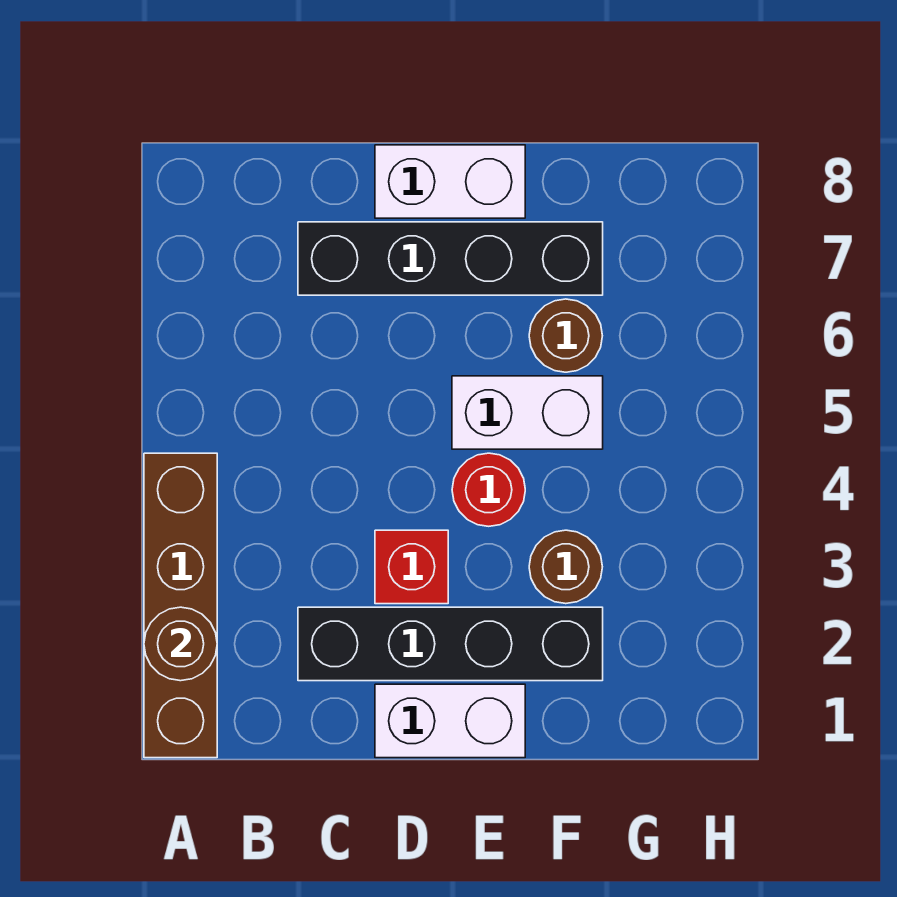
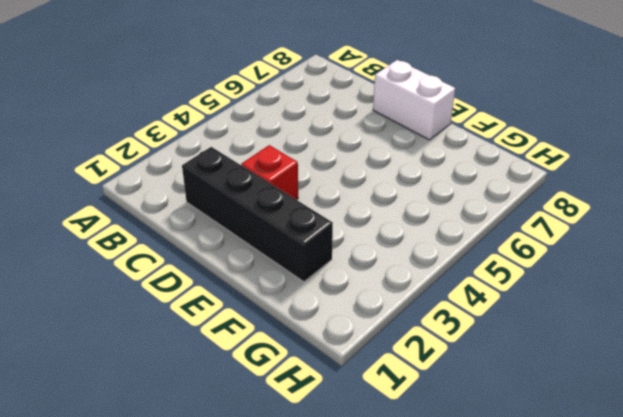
none -> brown brick A1:A4 level 1
none -> black brick C7:F7 level 1

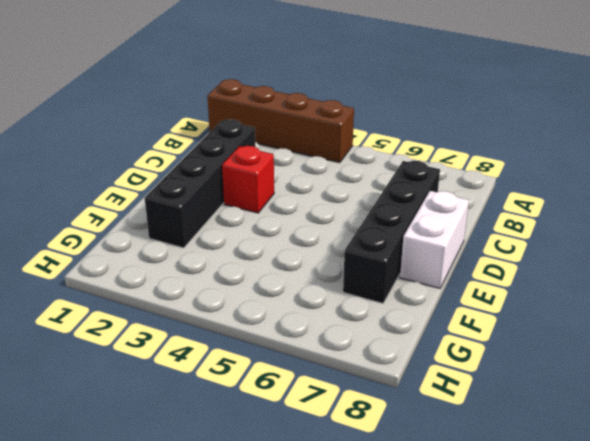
none -> white brick D1:E1 level 1
none -> red round brick E4 level 1

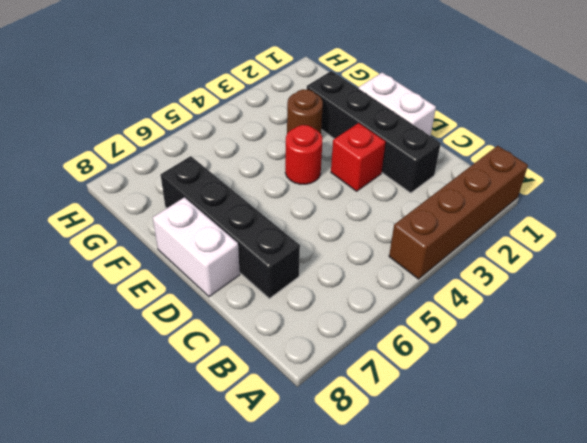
none -> white brick E5:F5 level 1
none -> brown round brick F6 level 1

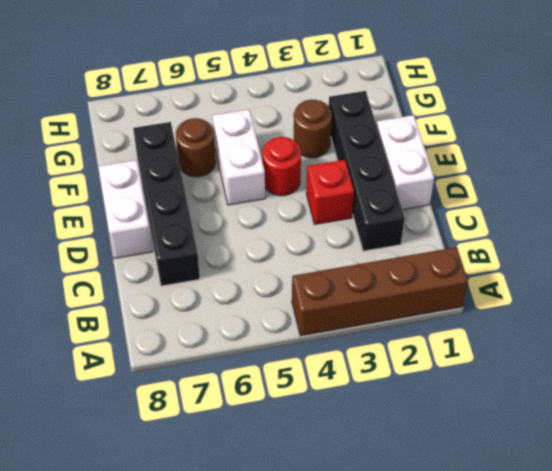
none -> brown round brick A2 level 2

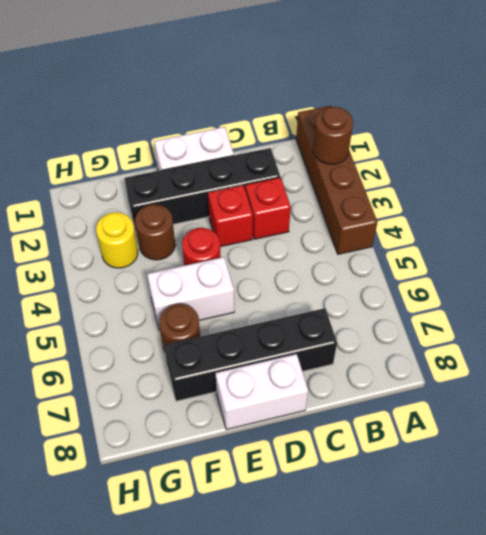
red brick C3 level 1 -> none
yellow round brick G3 level 1 -> none

